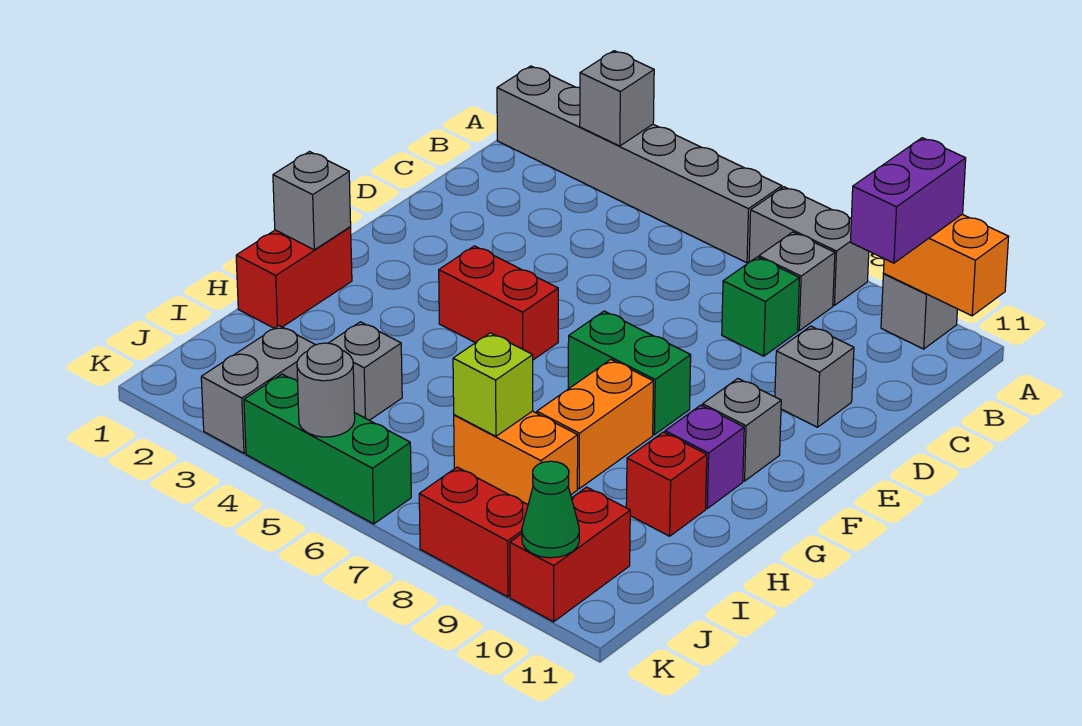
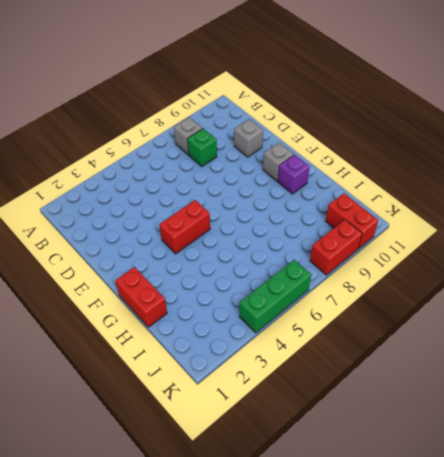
none -> grey brick A1:A6 level 1
none -> grey brick A7:A8 level 1
none -> grey brick A10 level 1

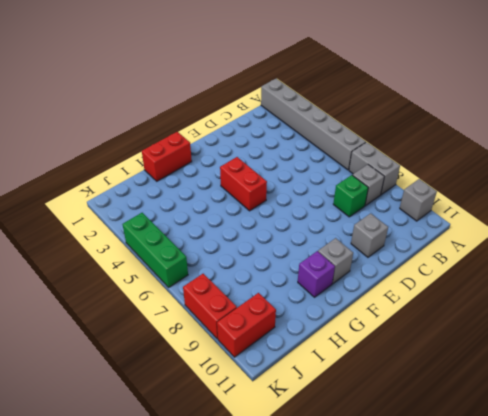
none -> green brick F7:F8 level 1
none -> orange brick G8:H8 level 1
none -> red brick H10 level 1

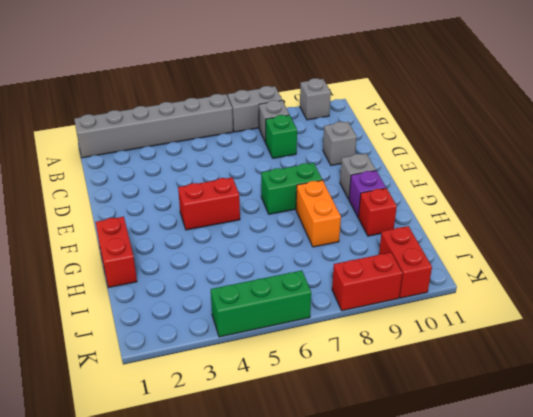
none -> grey brick I4 level 1
none -> orange brick I7:I8 level 1
none -> grey brick J3:K3 level 1

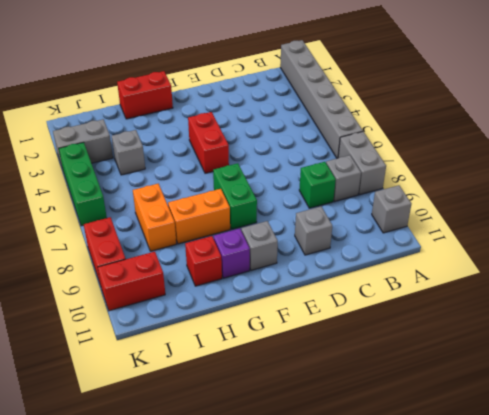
none -> grey brick A3 level 2
none -> orange brick A10:A11 level 2
none -> grey brick G1 level 2

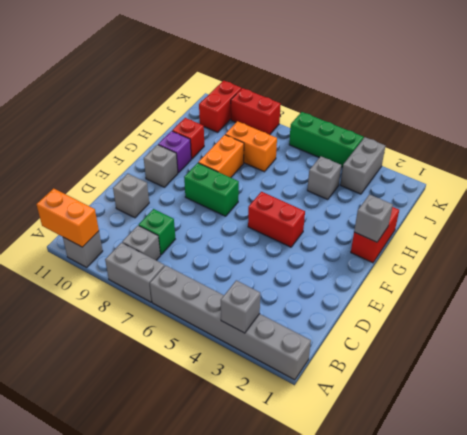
none -> lime brick I7 level 2
none -> grey round brick K5 level 2
none -> green cone K10 level 2

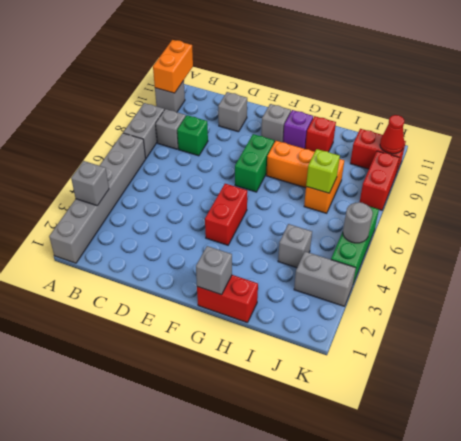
red cone K10 level 2 -> green cone K10 level 2
none -> purple brick A10:B10 level 3

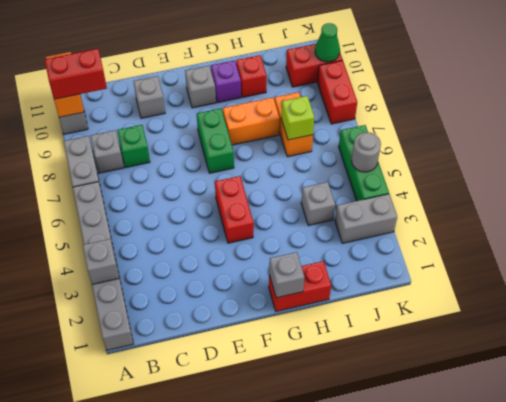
red brick A10:B10 level 3 -> purple brick A10:B10 level 3

